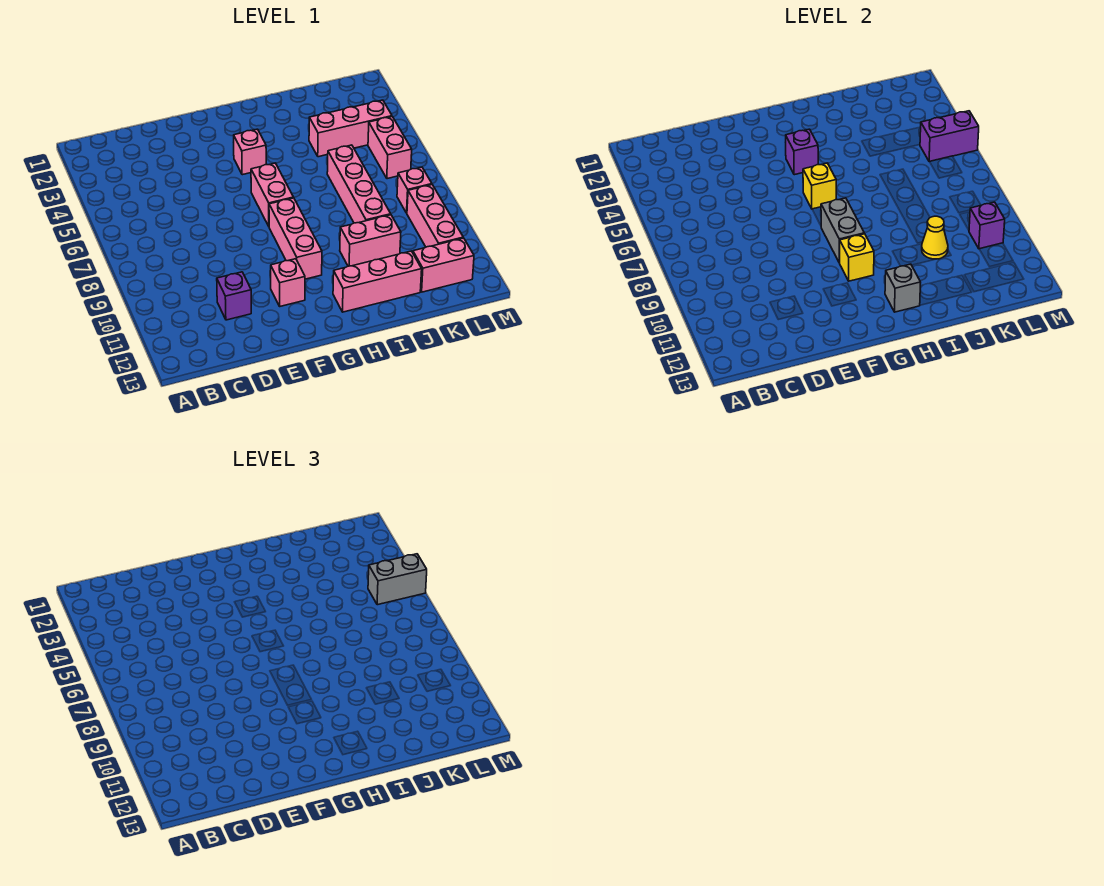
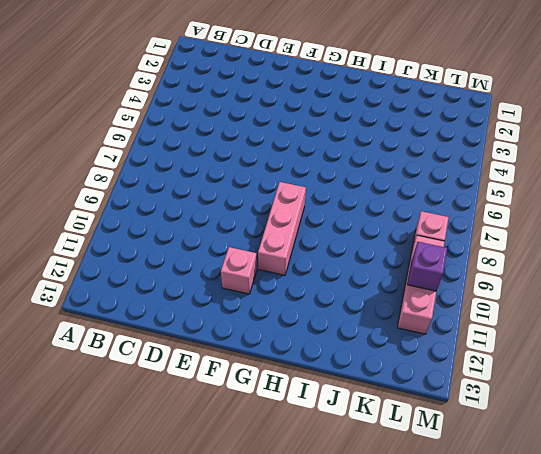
none -> purple brick D11 level 1
none -> pink brick G4 level 1
none -> pink brick G6:G7 level 1

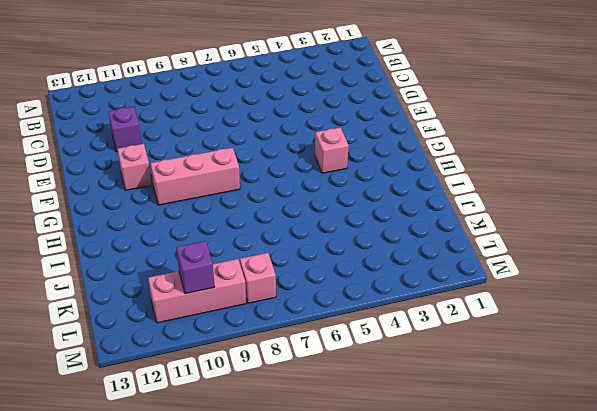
none -> pink brick G6:G7 level 1
none -> pink brick H12:J12 level 1
none -> pink brick I10:J10 level 1

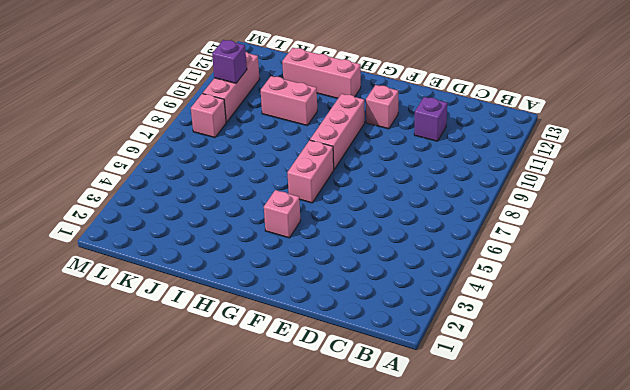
none -> pink brick J4:L4 level 1
none -> pink brick J6:J9 level 1
none -> pink brick K12:L12 level 1

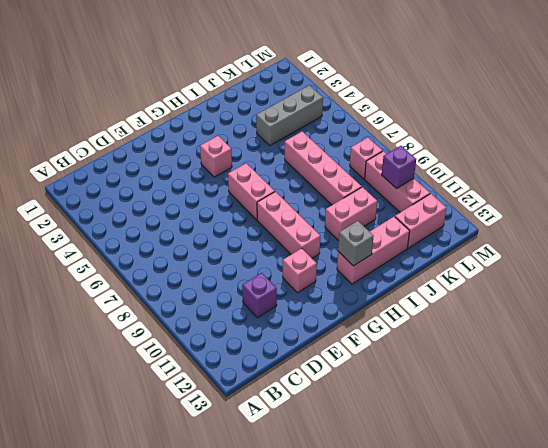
grey brick J4:L4 level 1 -> pink brick J4:L4 level 1
none -> pink brick L5:L6 level 1
none -> purple brick G4 level 2
none -> yellow brick G6 level 2

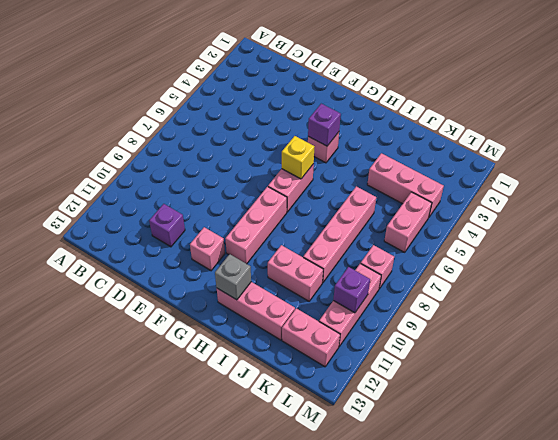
none -> grey brick G8:G9 level 2
none -> yellow brick G10 level 2
none -> yellow cone J10 level 2

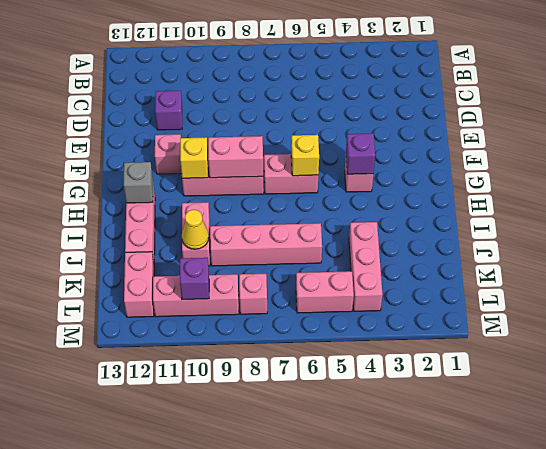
pink brick G8:G9 level 2 -> grey brick G8:G9 level 2
none -> purple brick L5:M5 level 2
none -> grey brick L5:M5 level 3

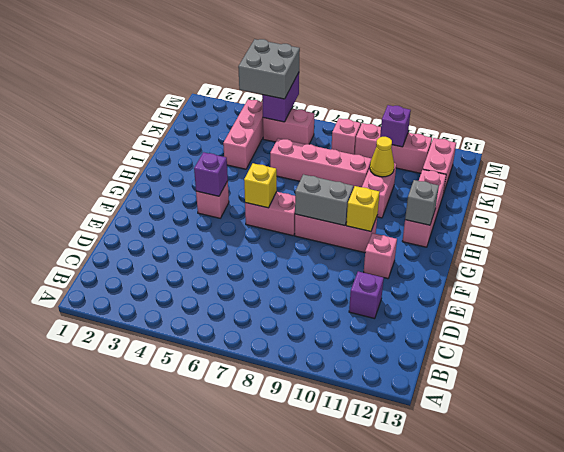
grey brick L4:M5 level 3 -> grey brick L5:M5 level 3

